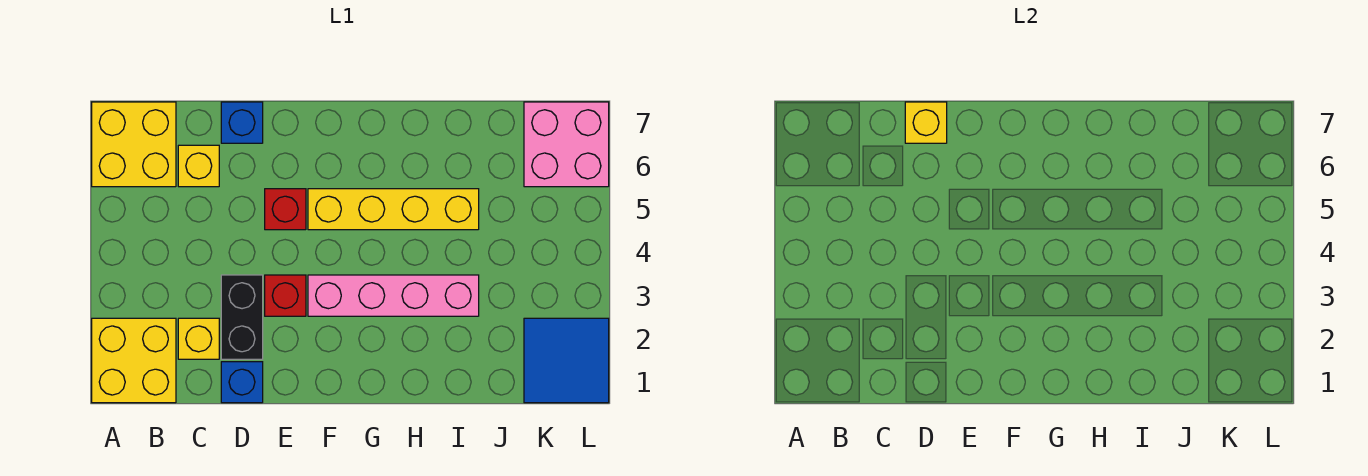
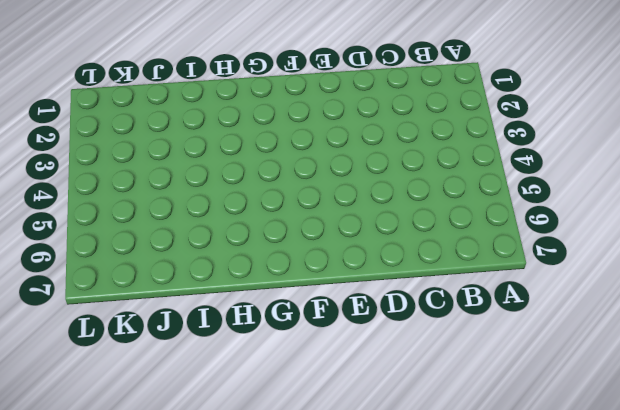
none -> yellow brick A1:B2 level 1
none -> yellow brick A6:B7 level 1
none -> yellow brick C2 level 1

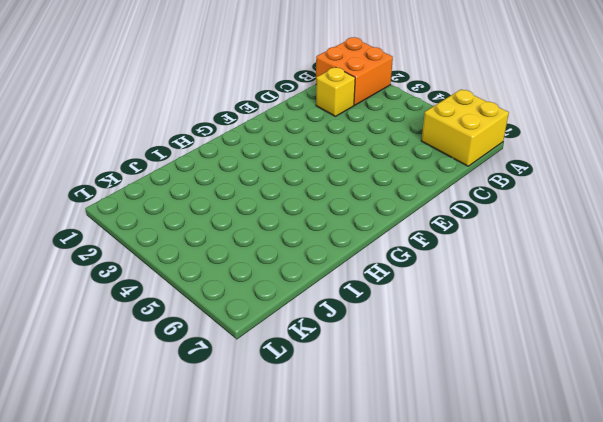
orange brick A1:B2 level 1 -> yellow brick A1:B2 level 1
none -> yellow brick C6 level 1
none -> blue brick D1 level 1
none -> black brick D2:D3 level 1

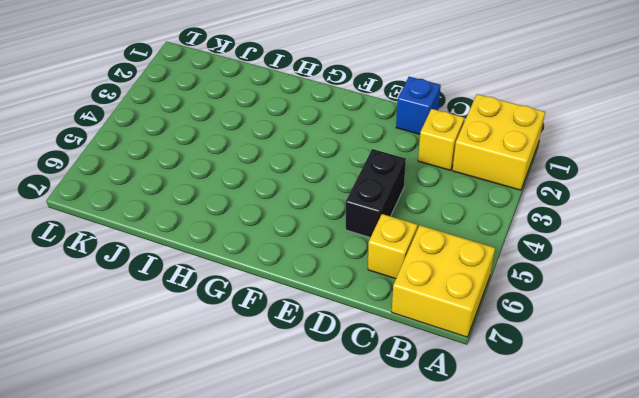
black brick D4:D5 level 1 -> black brick D2:D3 level 1
none -> blue brick D7 level 1
none -> red brick E3 level 1
none -> red brick E5 level 1

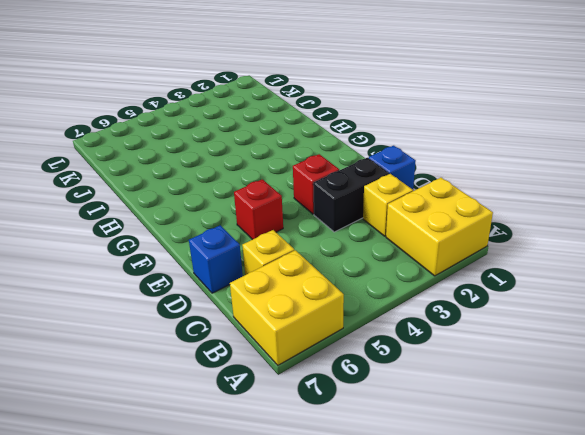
none -> pink brick F3:I3 level 1
none -> yellow brick F5:I5 level 1
none -> blue tile K1:L2 level 1

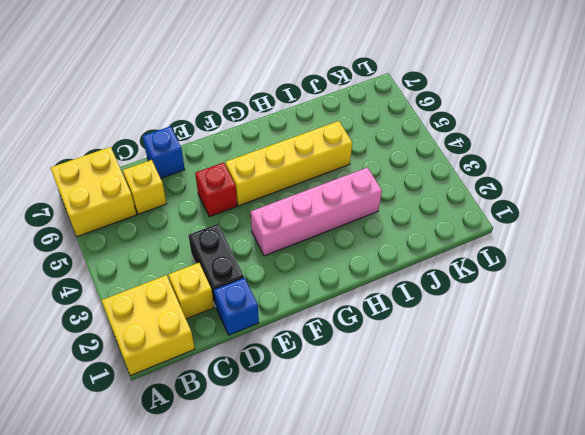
none -> red brick E3 level 1
none -> blue tile K1:L2 level 1
none -> pink brick K6:L7 level 1

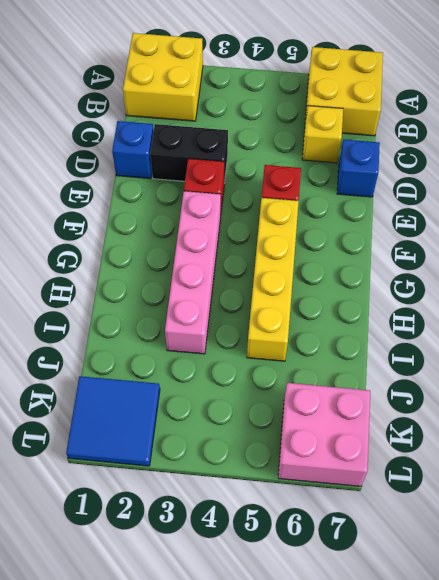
none -> yellow brick C2 level 1
none -> yellow brick D7 level 2

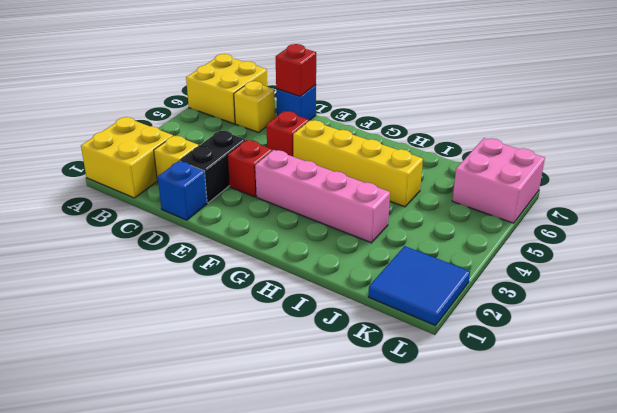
red brick D7 level 2 -> yellow brick D7 level 2

